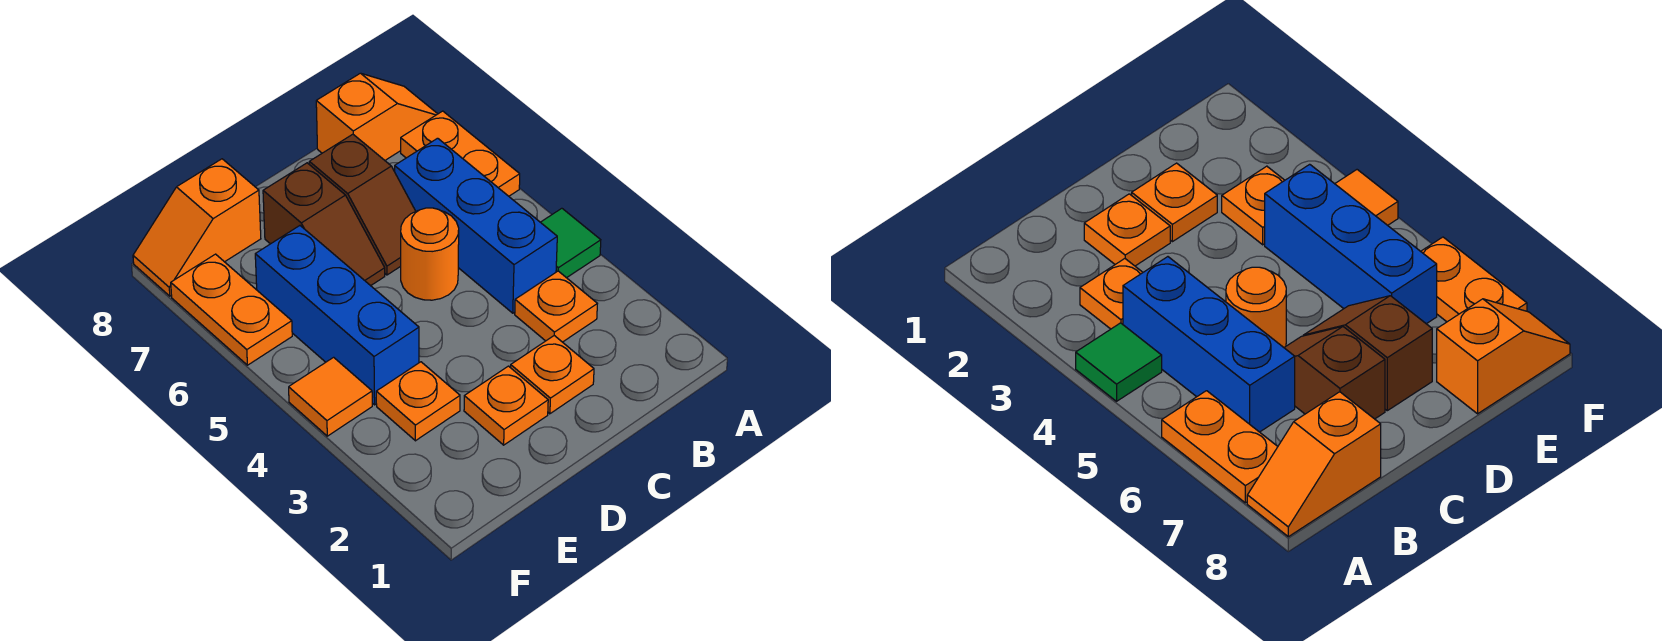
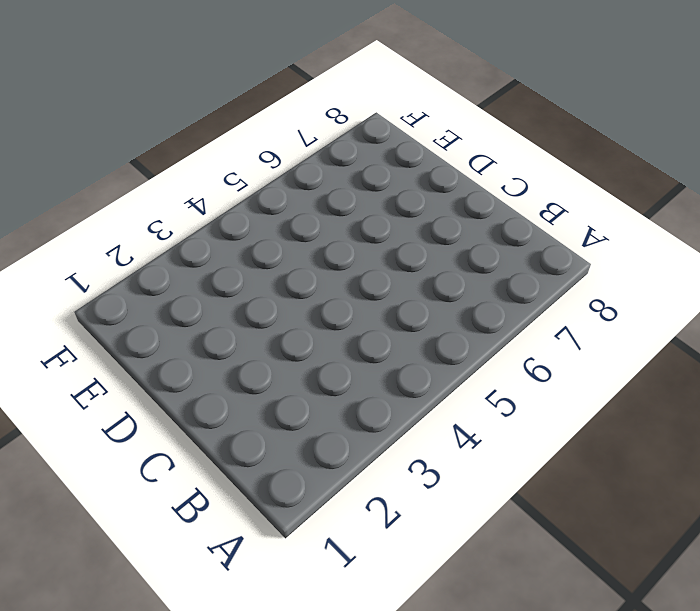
none -> green tile A4 level 1
none -> orange plate A6:A7 level 1
none -> orange slope A8:B8 level 1 top B

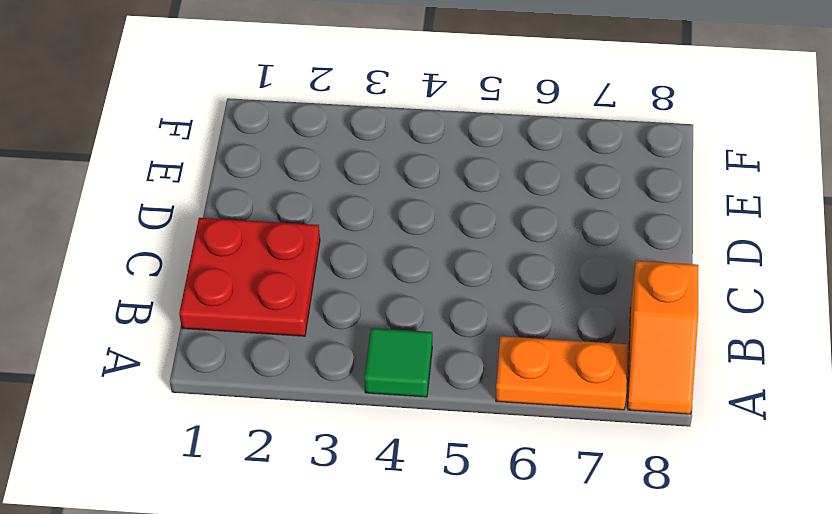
red plate B1:C2 level 1 -> orange plate C2 level 1
none -> orange plate B3 level 1
none -> blue brick B4:B6 level 1
none -> orange round brick C5 level 1

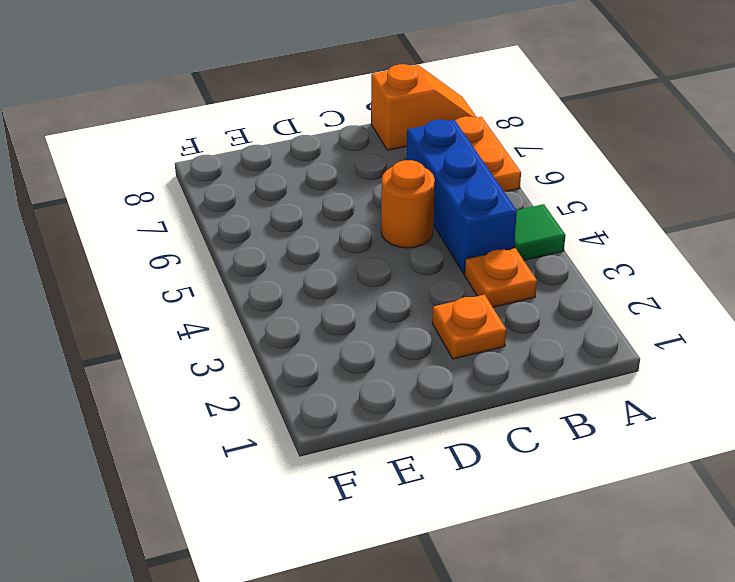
none -> brown slope C6:C7 level 1 top 7
none -> orange plate D2 level 1
none -> brown slope D6:D7 level 1 top 7

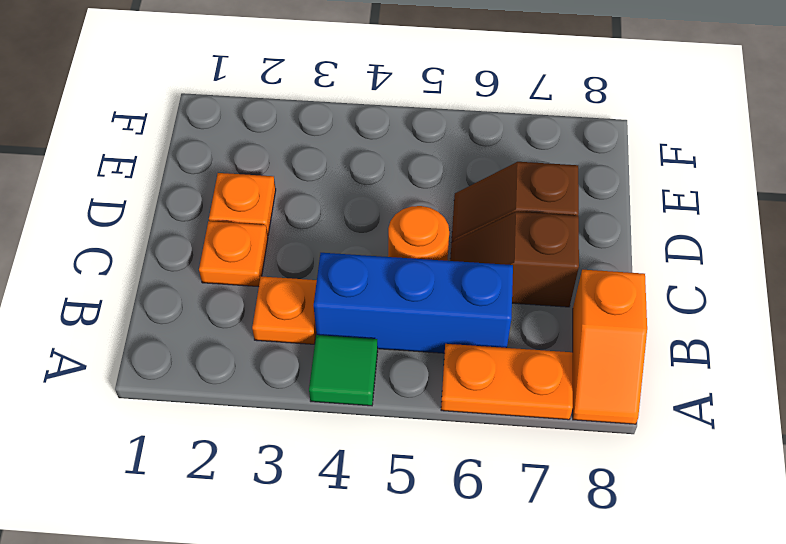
none -> orange plate E3 level 1
none -> blue brick E4:E6 level 1
none -> orange slope E8:F8 level 1 top E

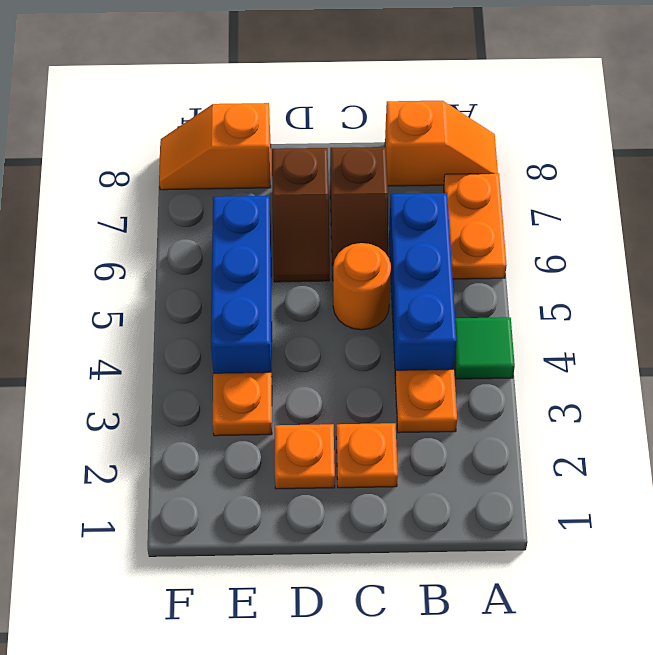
none -> orange tile F4 level 1
none -> orange plate F6:F7 level 1

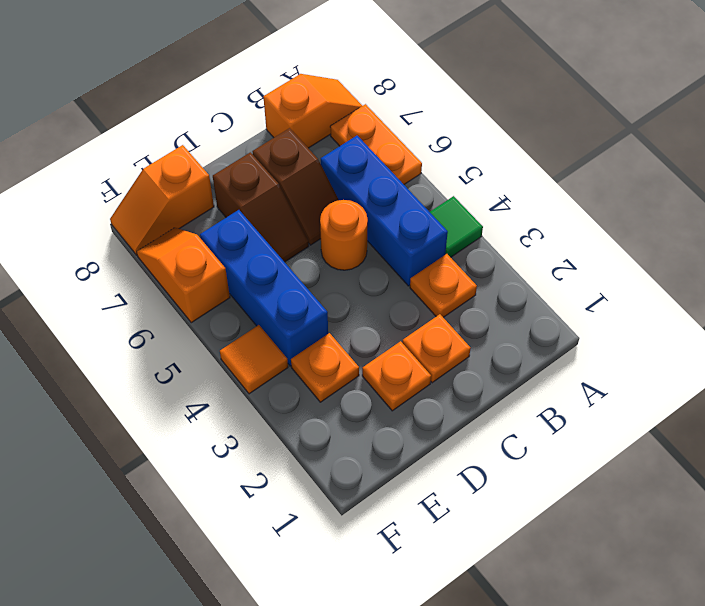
orange slope F6:F7 level 1 top 6 -> orange plate F6:F7 level 1

